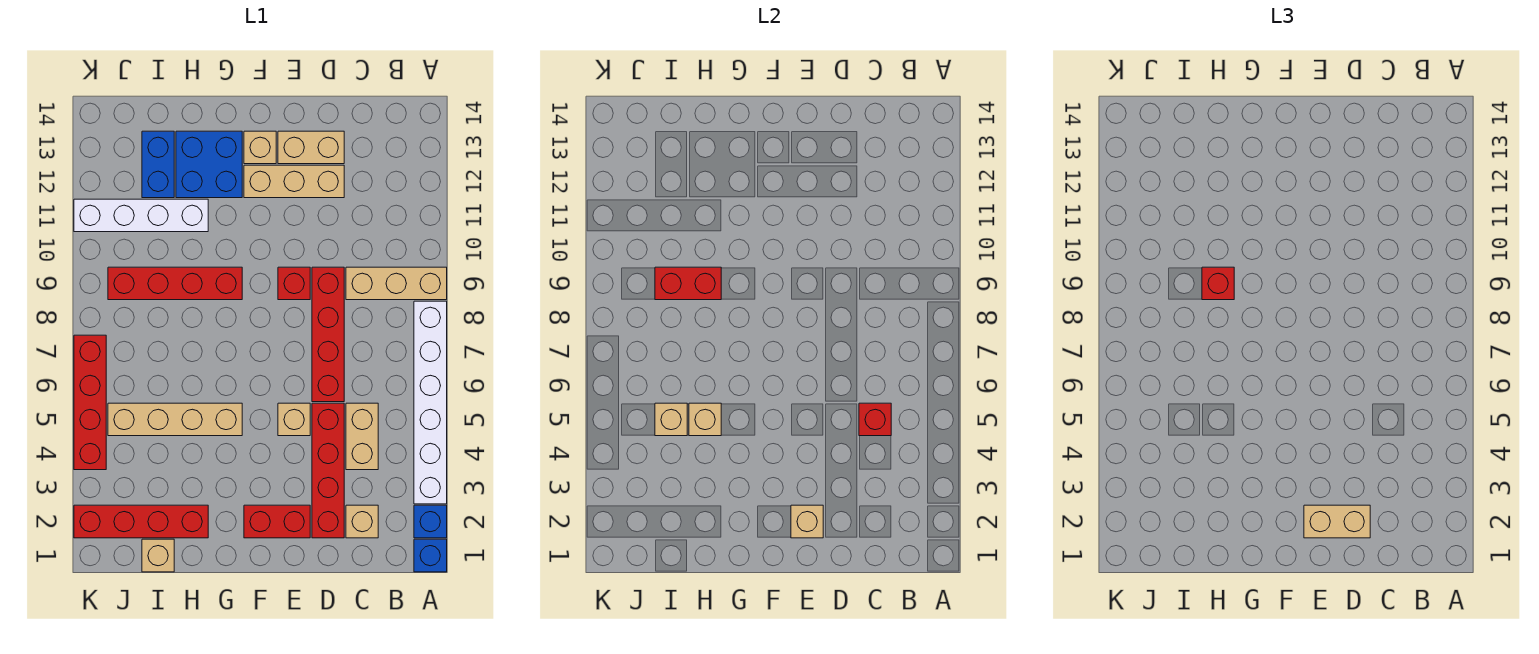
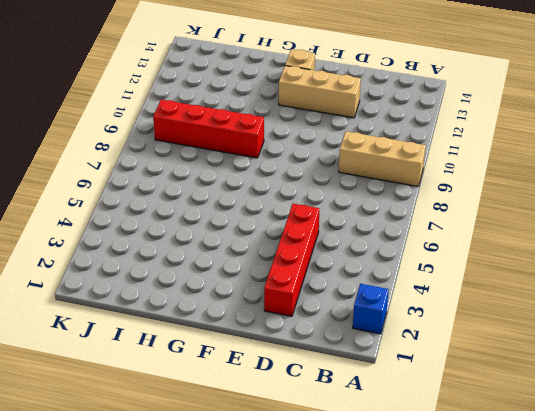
none -> blue brick A1 level 1
none -> white brick A3:A8 level 1
none -> tan brick C2 level 1

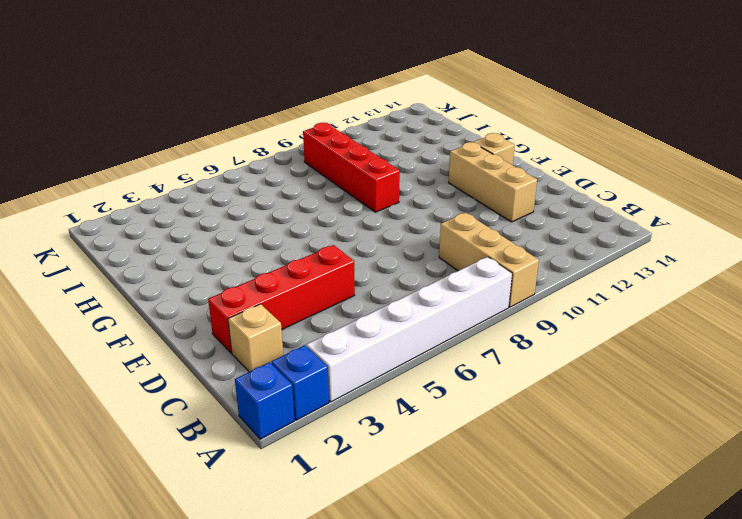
none -> tan brick C4:C5 level 1
none -> red brick D6:D9 level 1
none -> tan brick D13:E13 level 1

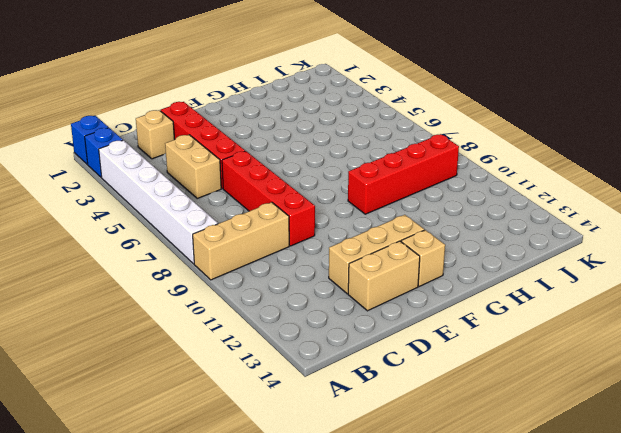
none -> red brick E2:F2 level 1
none -> tan brick E5 level 1
none -> red brick E9 level 1

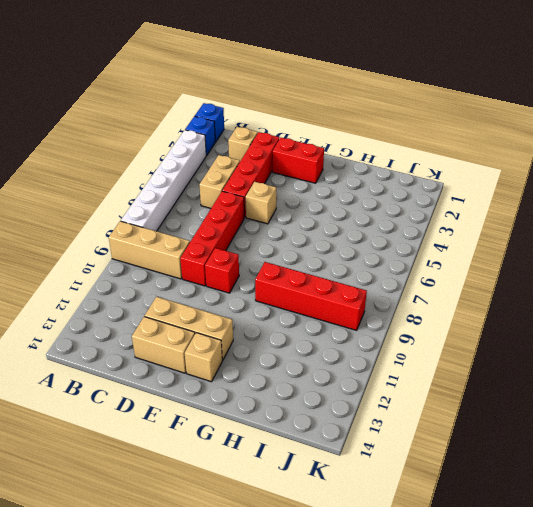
none -> tan brick G5:J5 level 1
none -> blue brick G12:H13 level 1
none -> red brick H2:K2 level 1

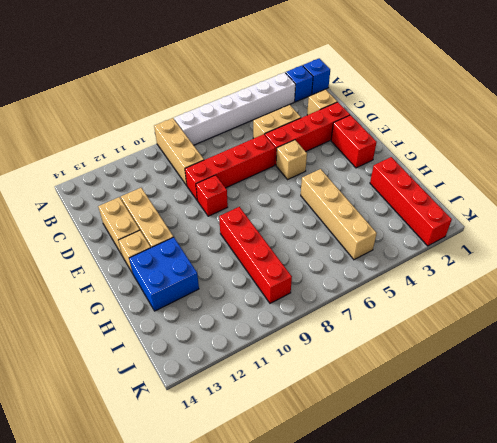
none -> white brick H11:K11 level 1
none -> tan brick I1 level 1
none -> blue brick I12:I13 level 1

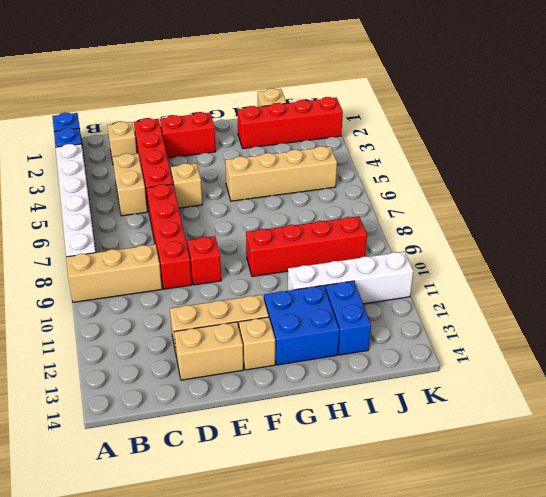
none -> red brick K4:K7 level 1
none -> red brick C5 level 2
none -> tan brick E2 level 2

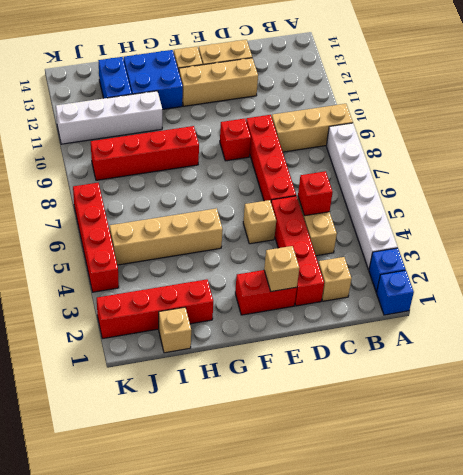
none -> tan brick H5 level 2
none -> red brick H9:I9 level 2
none -> tan brick I5 level 2

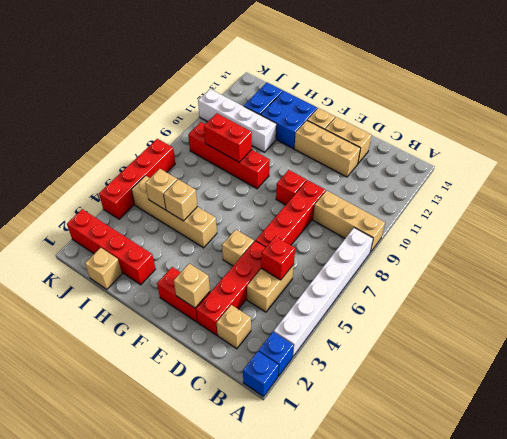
none -> tan brick D2:E2 level 3
none -> red brick H9 level 3

